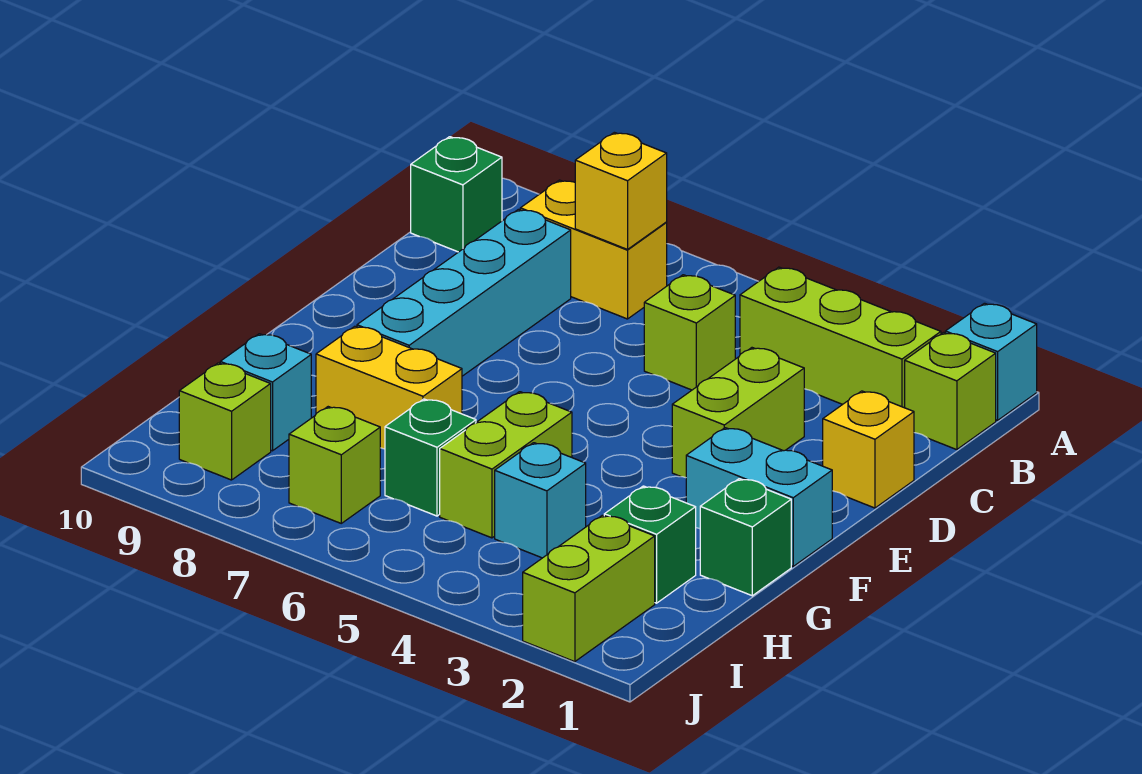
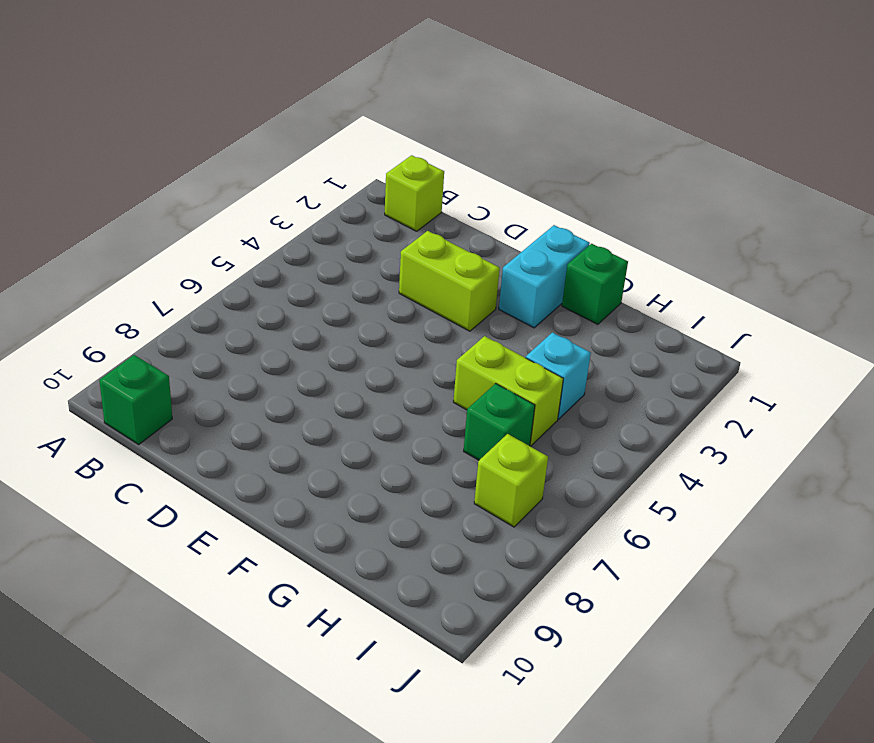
none -> cyan brick A1 level 1
none -> lime brick B2:B4 level 1
none -> yellow brick B7:B8 level 1

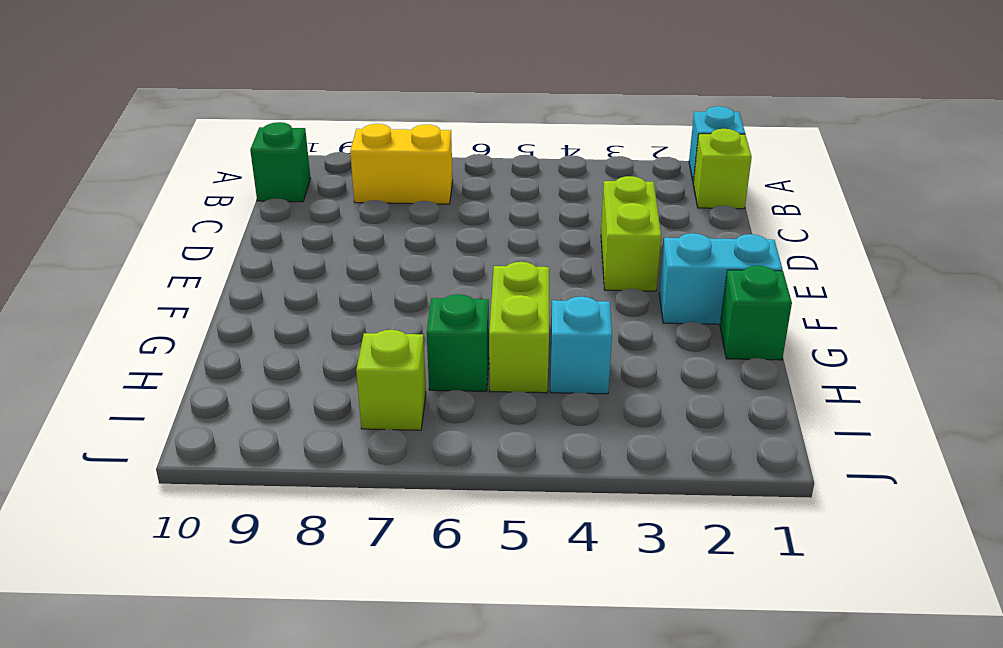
none -> lime brick B2:B4 level 1
none -> lime brick C5 level 1
none -> cyan brick C8:F8 level 1

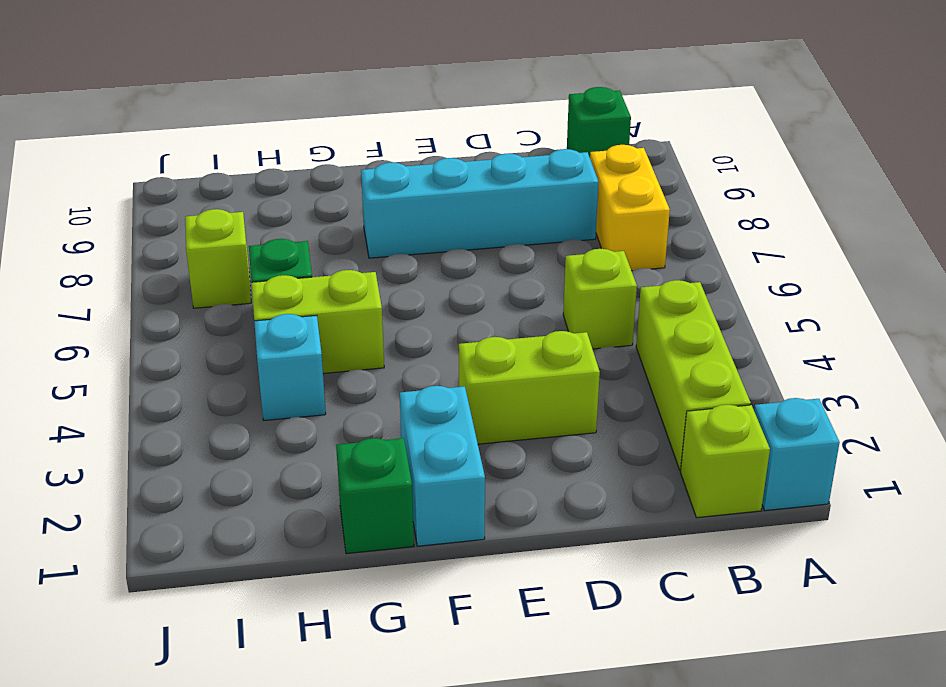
none -> yellow brick D1 level 1
none -> yellow brick G7:G8 level 1
none -> green brick H2 level 1

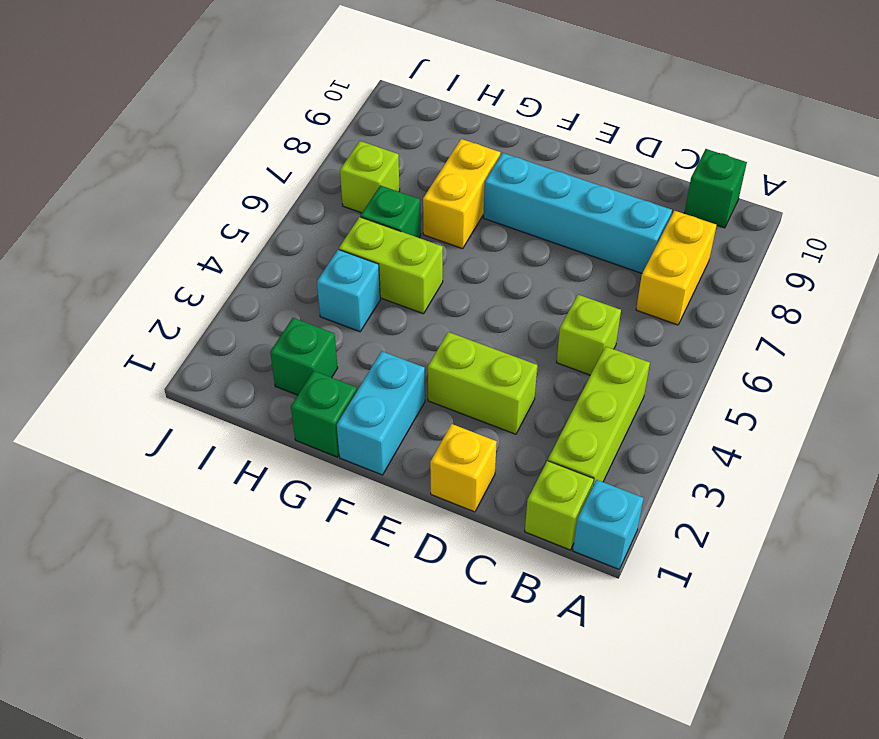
none -> cyan brick H9 level 1
none -> lime brick I2:J2 level 1
none -> lime brick I9 level 1

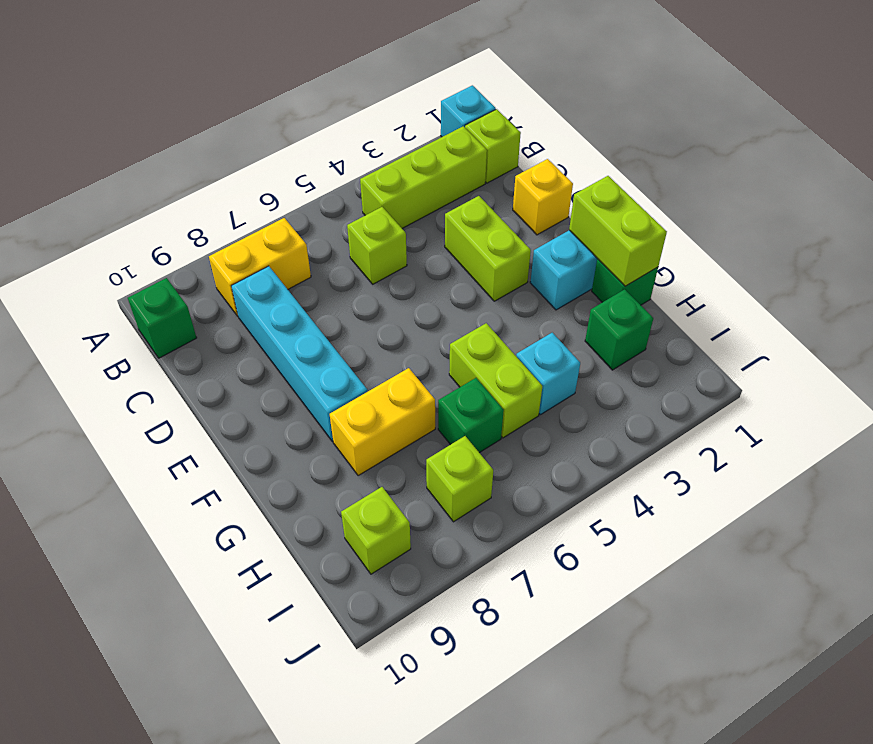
lime brick F1:G1 level 2 -> lime brick I2:J2 level 1
none -> cyan brick H9 level 1
none -> yellow brick B7 level 2

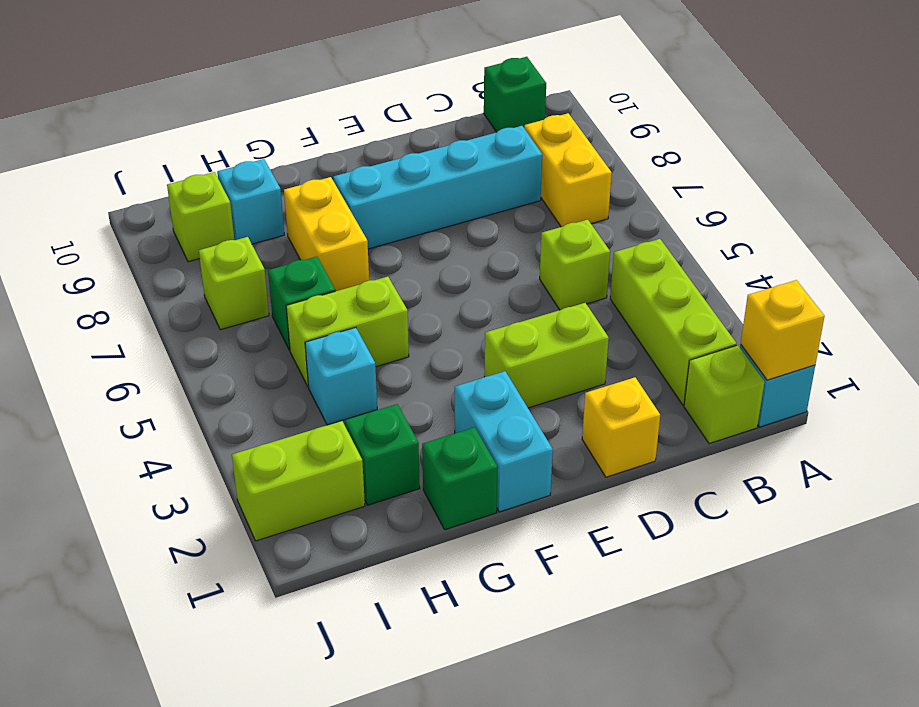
yellow brick A1 level 2 -> yellow brick B7 level 2

